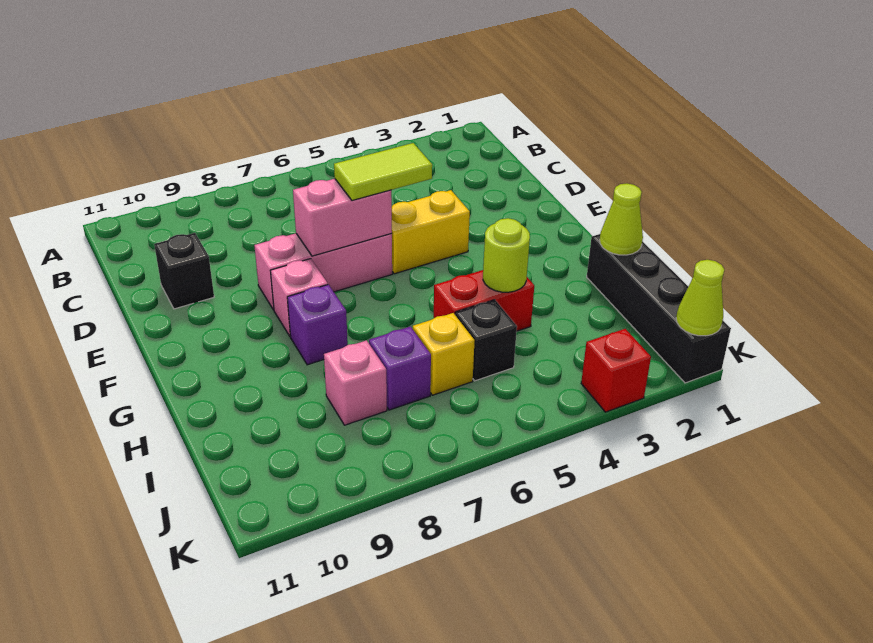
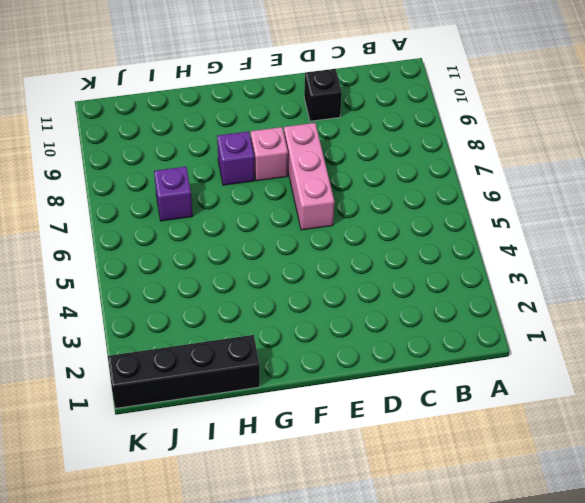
none -> yellow brick E4:E5 level 1
none -> red brick H4:H5 level 1
none -> black brick I5 level 1

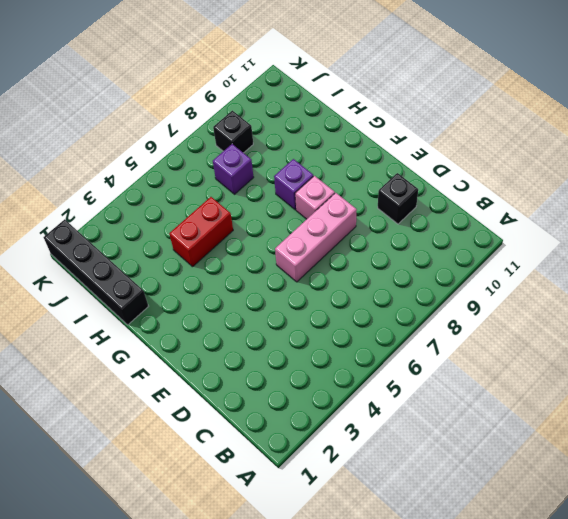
black brick J8 level 1 -> black brick I5 level 1
none -> yellow brick E4:E5 level 1
none -> yellow brick I6 level 1
none -> pink brick I8 level 1

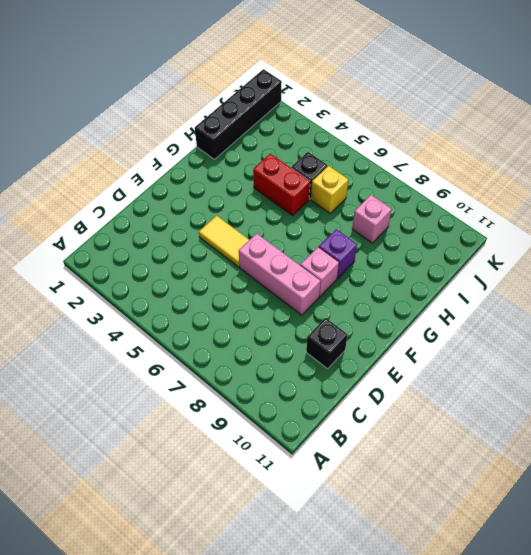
yellow tile E4:E5 level 1 -> yellow brick E4:E5 level 1
none -> purple brick I7 level 1
none -> red brick K3 level 1
none -> pink brick E6:E7 level 2

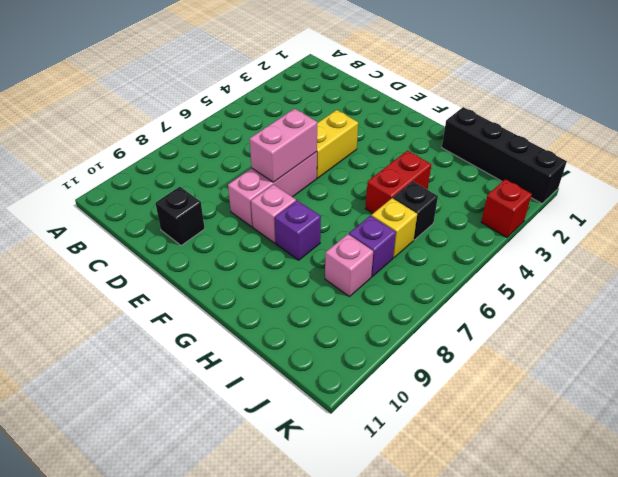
none -> lime cone H1 level 2
none -> lime round brick H4 level 2
none -> lime cone K1 level 2

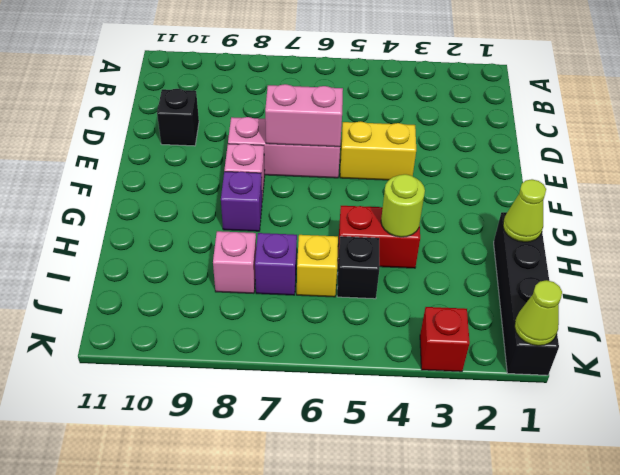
none -> lime tile E5:E6 level 3

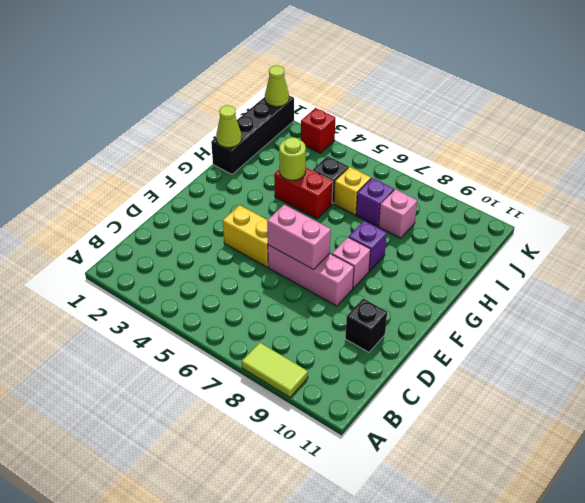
lime tile A8:A9 level 1 -> lime tile E5:E6 level 3

